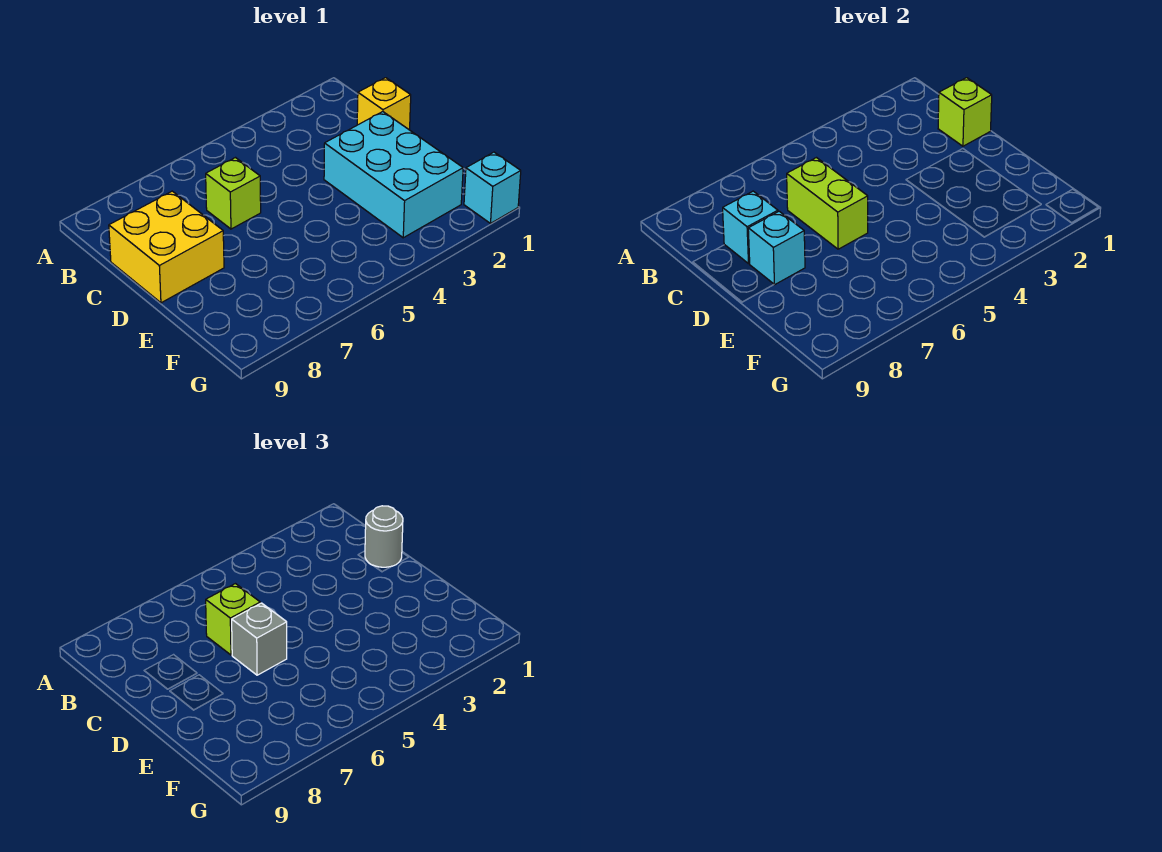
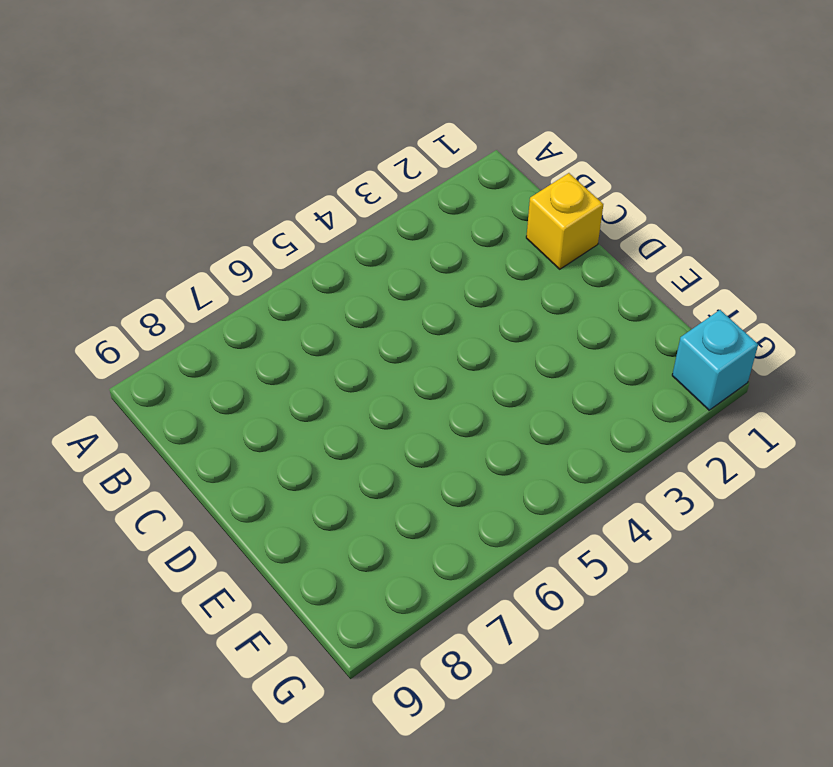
none -> lime brick C6 level 1
none -> yellow brick C8:D9 level 1
none -> cyan brick D2:F3 level 1

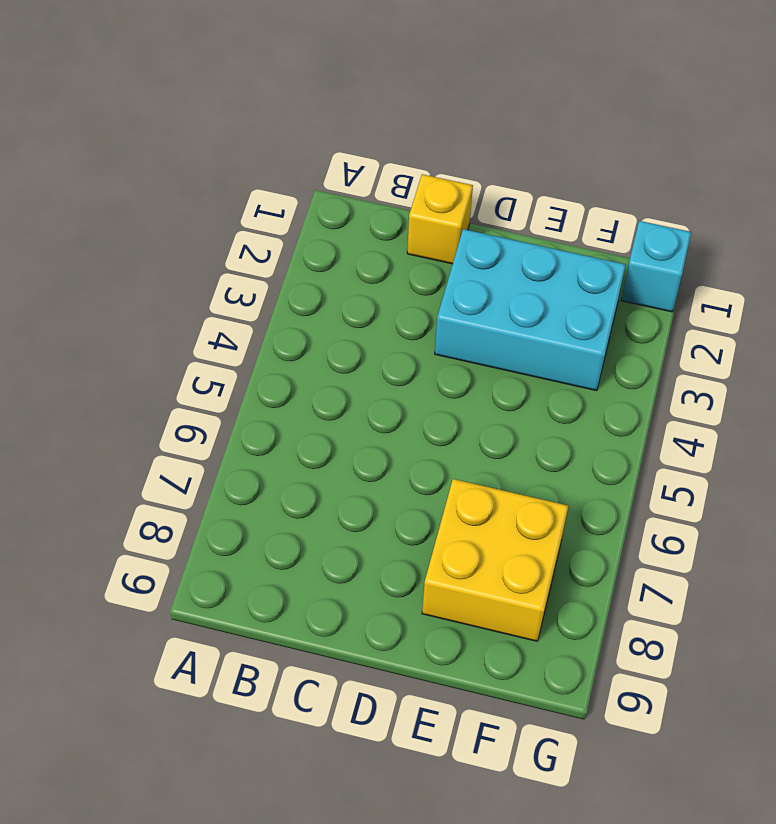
yellow brick E7:F8 level 1 -> yellow brick C8:D9 level 1
none -> lime brick C6 level 1
none -> lime brick C1 level 2
none -> lime brick C6:D6 level 2

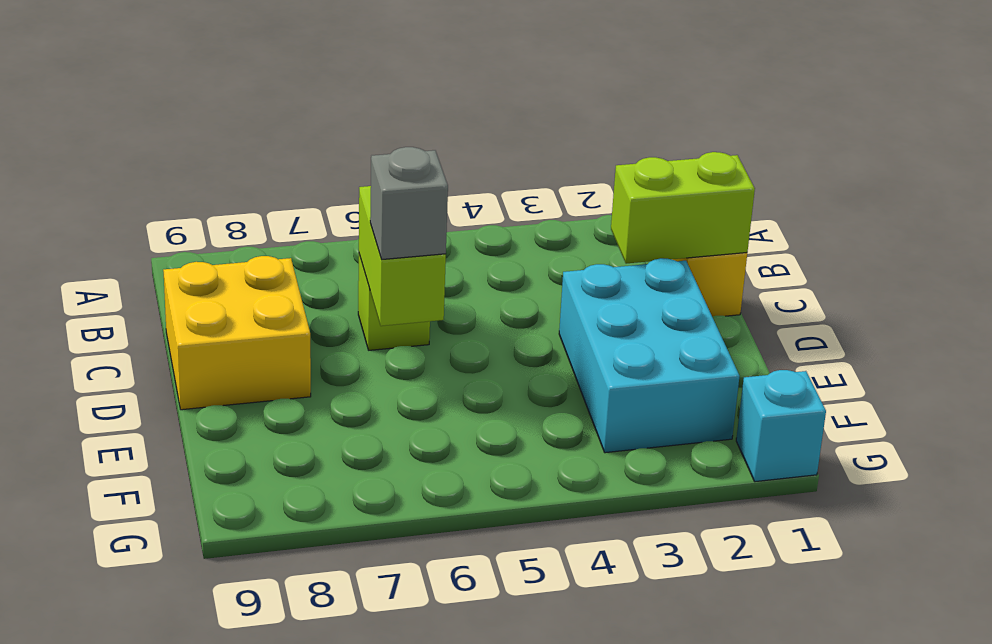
lime brick C1:C2 level 2 -> lime brick C1 level 2
none -> cyan brick C8 level 2
none -> cyan brick D8 level 2
none -> grey round brick C1 level 3

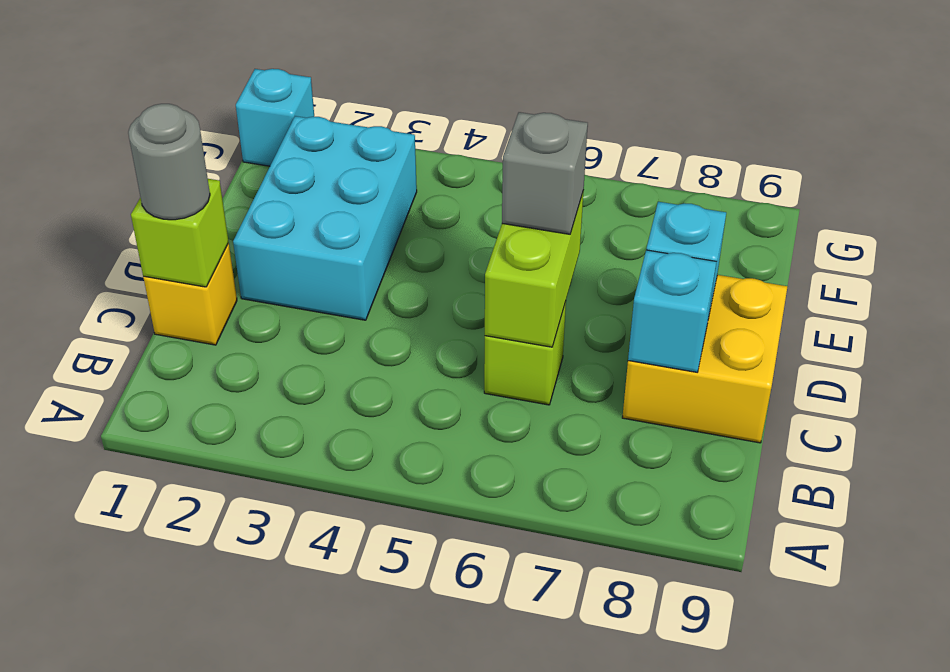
none -> lime brick C6 level 3

